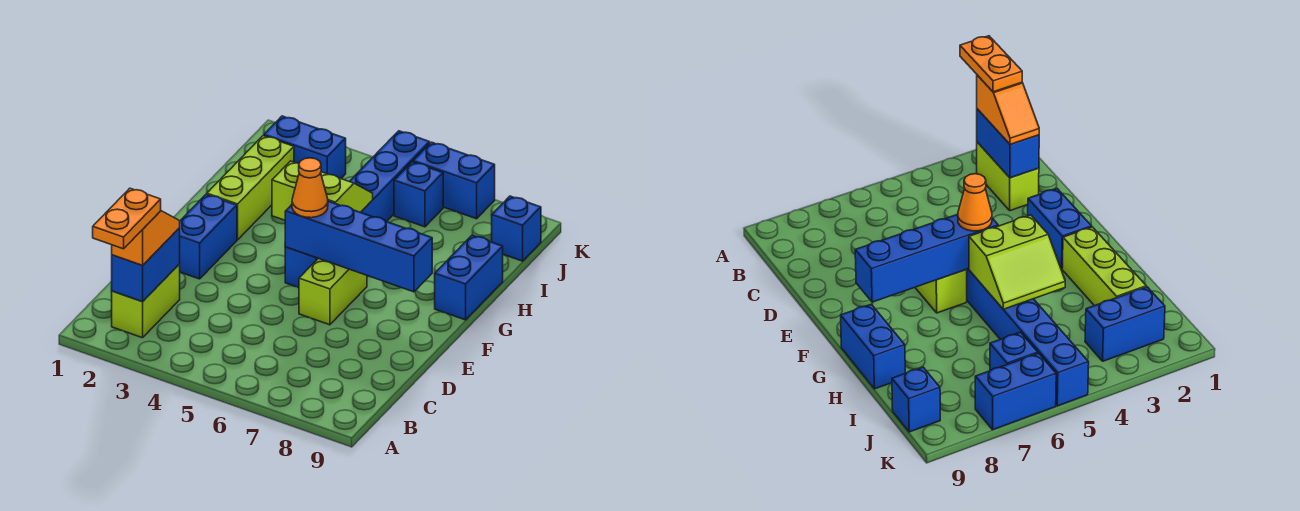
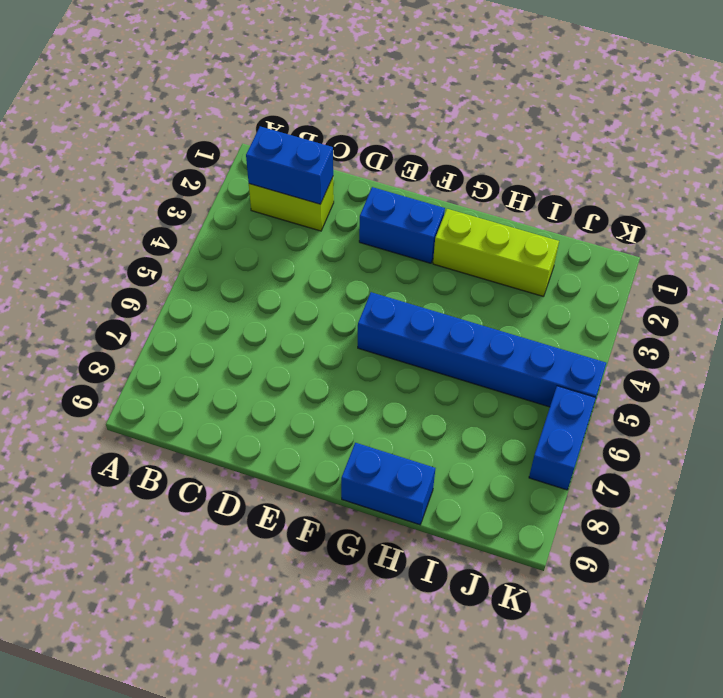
none -> lime brick E6:F6 level 1
none -> blue brick J2:J3 level 1
none -> blue brick J6 level 1

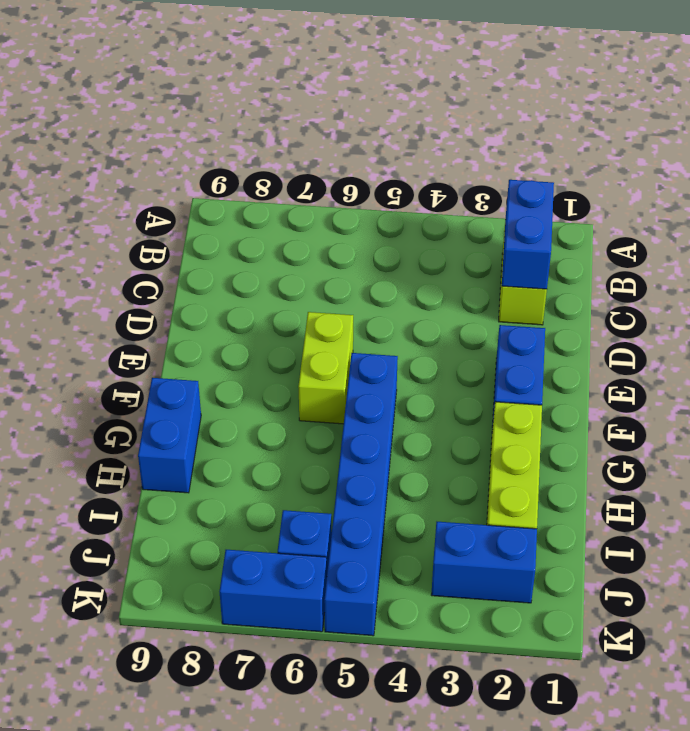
none -> blue brick J9 level 1
none -> blue brick F5:F8 level 2
none -> lime slope G4:H5 level 2 top G

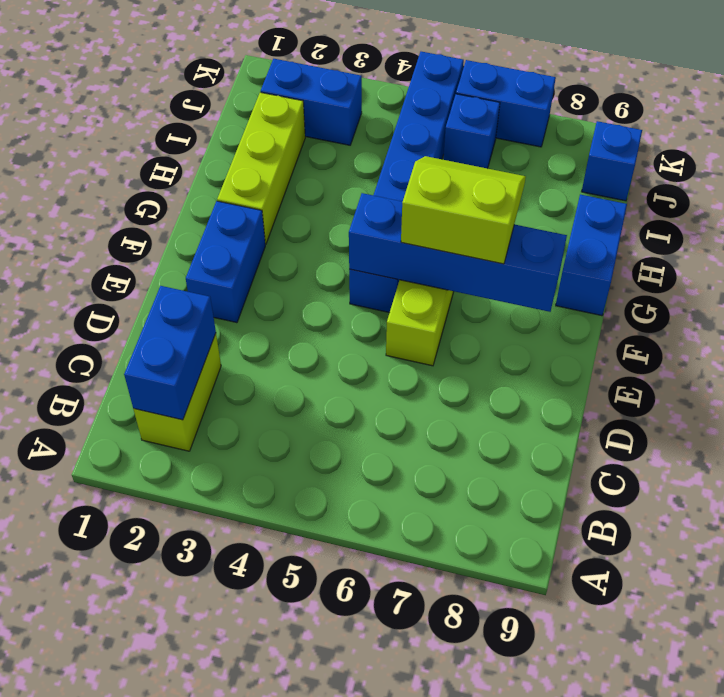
lime slope F6:G7 level 3 top F -> lime slope G4:H5 level 2 top G
none -> orange slope B2:C2 level 3 top B
none -> orange cone F5 level 3
none -> orange plate A2:B2 level 4

